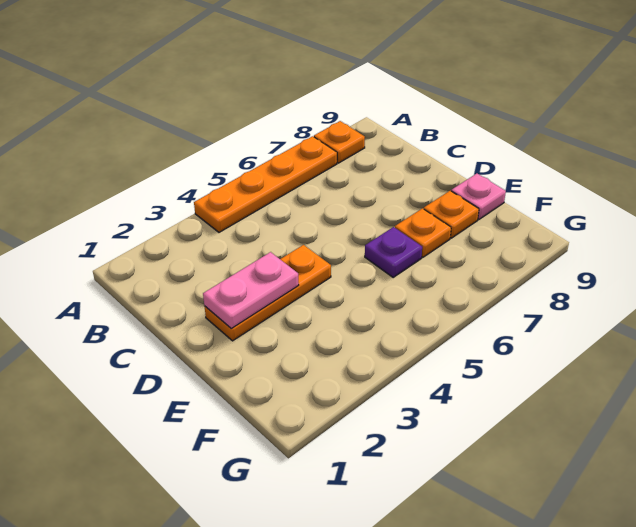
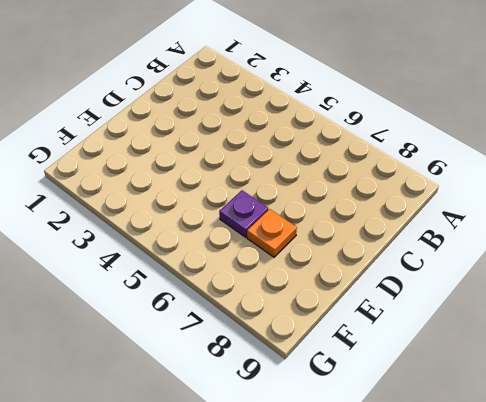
none -> orange plate A4:A7 level 1
none -> orange plate A8 level 1

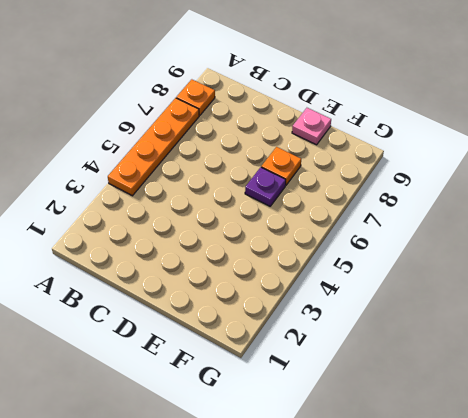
none -> orange plate D2:D4 level 1
none -> orange plate E8 level 1

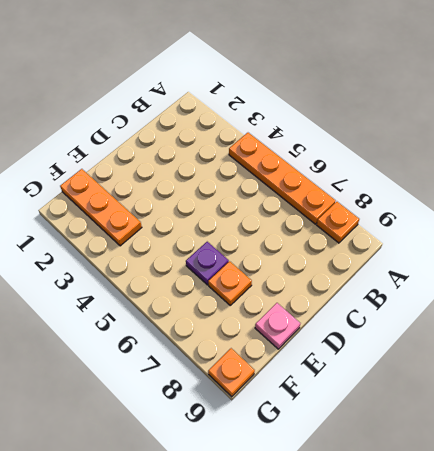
orange plate F1:F3 level 1 -> orange plate D2:D4 level 1
orange plate G9 level 1 -> orange plate E8 level 1
none -> pink plate D2:D3 level 2

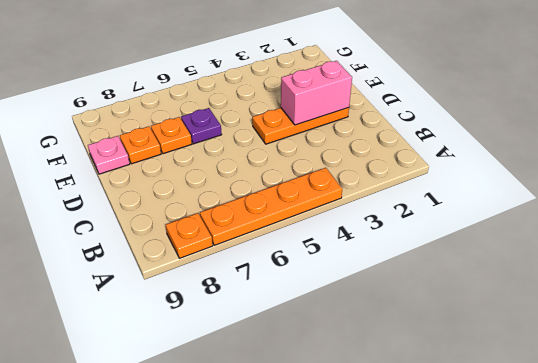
pink brick D2:D3 level 2 -> pink plate D2:D3 level 2

